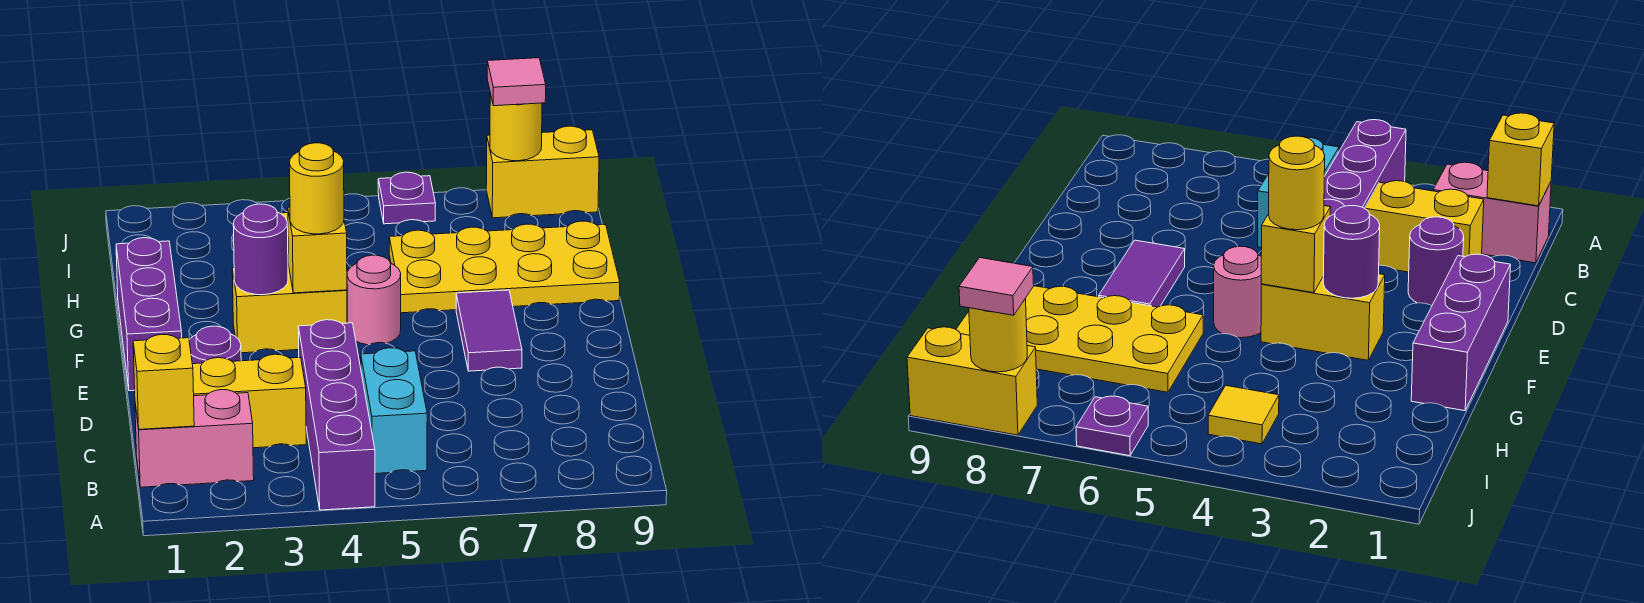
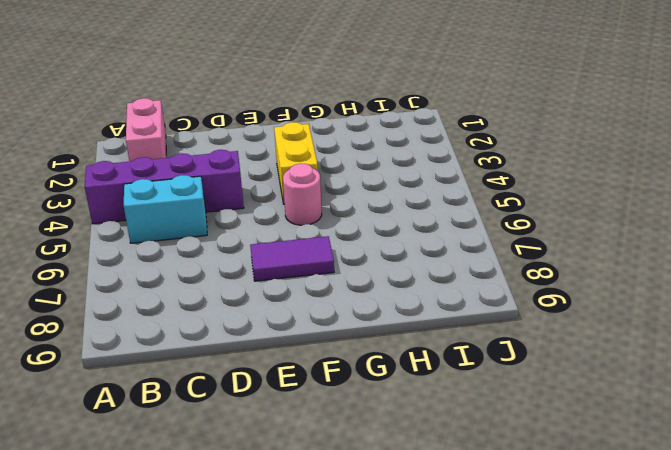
none -> yellow brick C2:C3 level 1
none -> purple round brick D2 level 1
none -> purple brick E1:G1 level 1

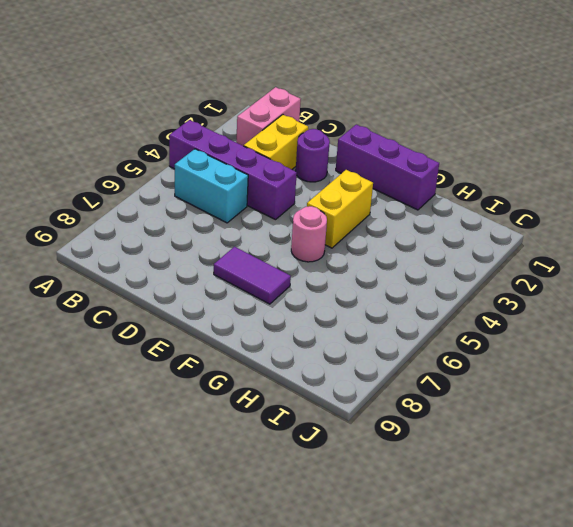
none -> yellow plate G6:H9 level 1
none -> yellow tile I4 level 1
none -> purple plate J6 level 1

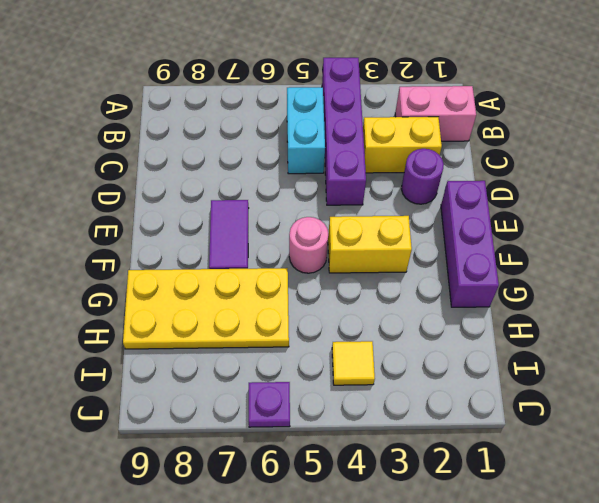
none -> yellow brick J8:J9 level 1
none -> yellow brick B1 level 2
none -> purple round brick F3 level 2

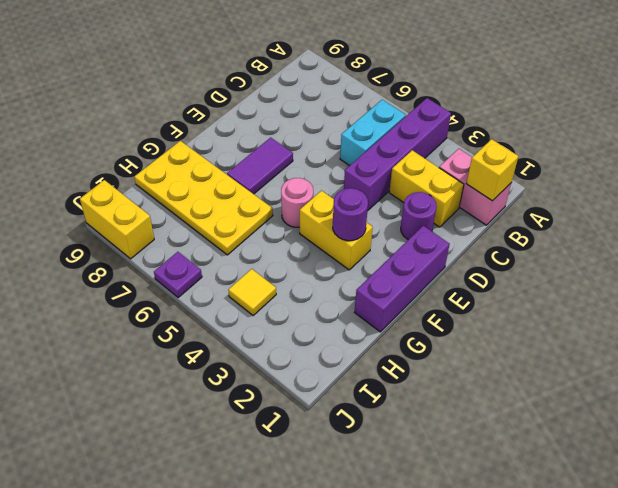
none -> yellow brick F4 level 2
none -> yellow round brick J8 level 2
none -> yellow round brick F4 level 3

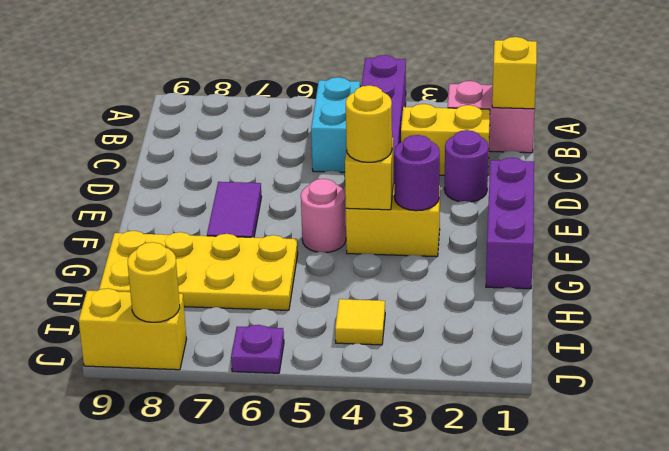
none -> pink tile J8 level 3

